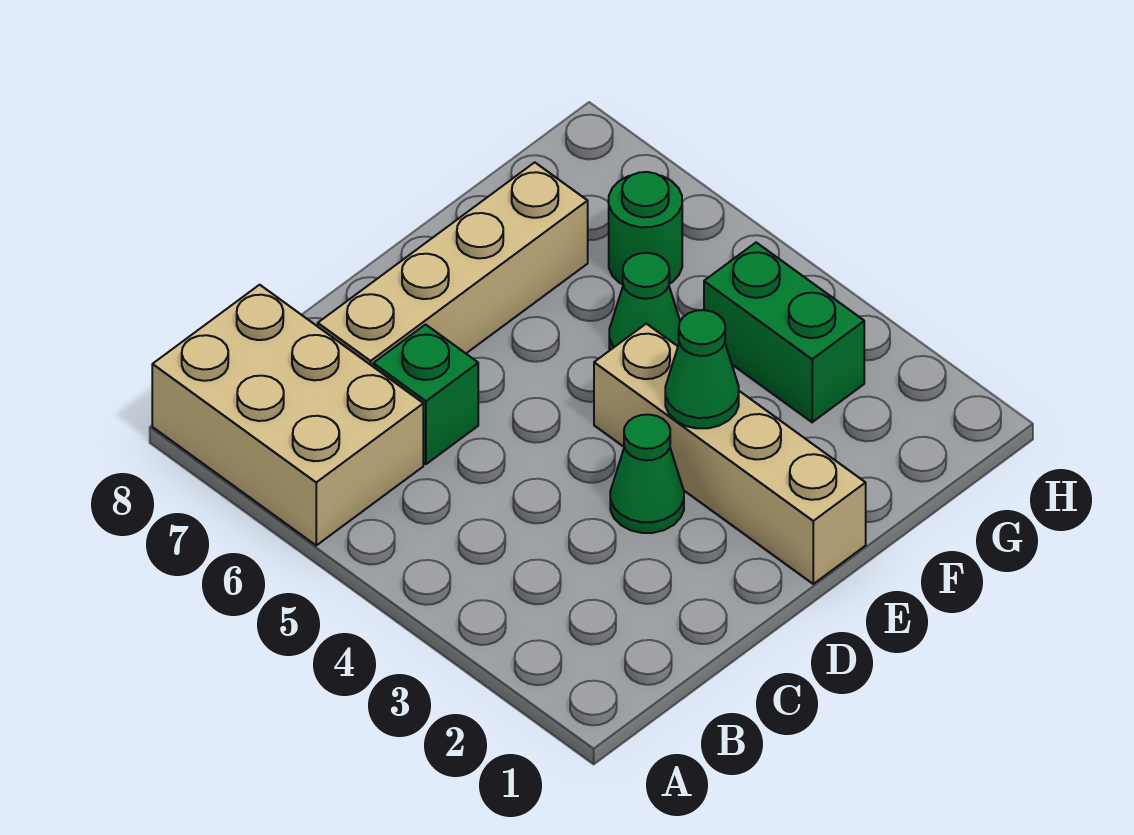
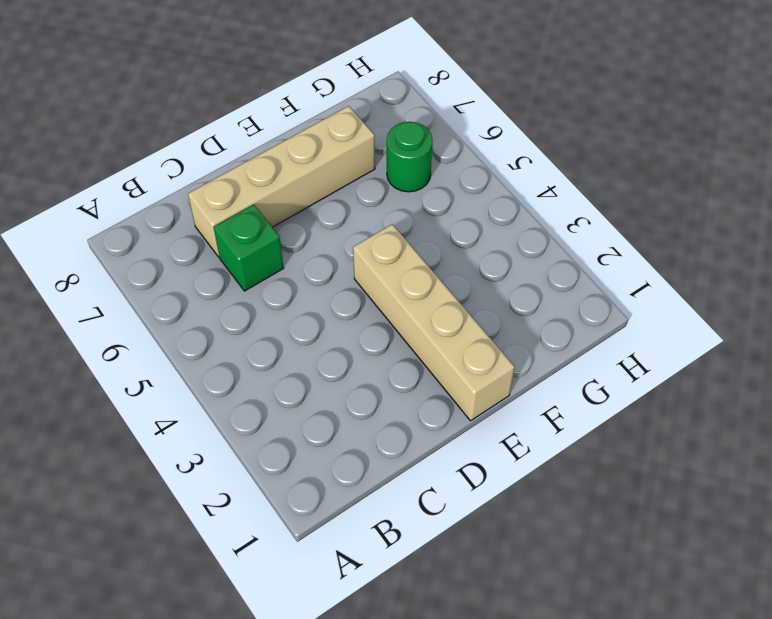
none -> tan brick A6:B8 level 1
none -> green cone D3 level 1

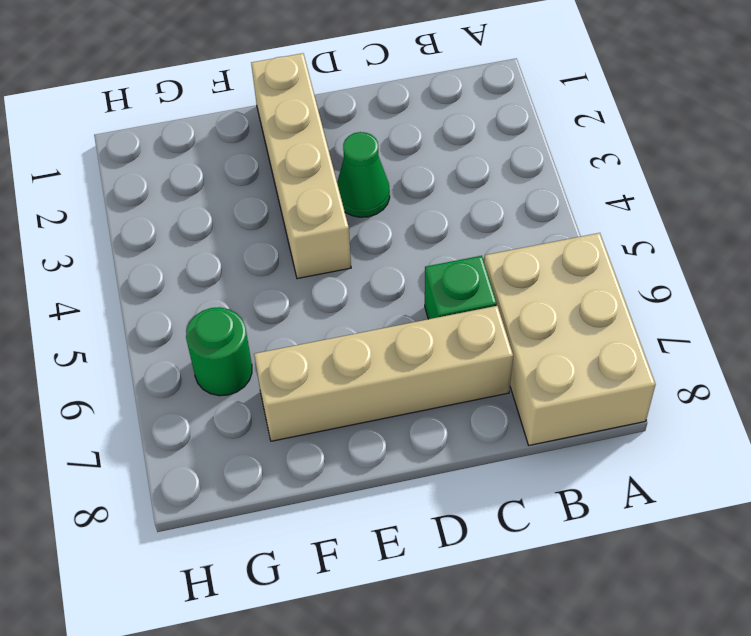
none -> green cone F5 level 1
none -> green brick G3:G4 level 1

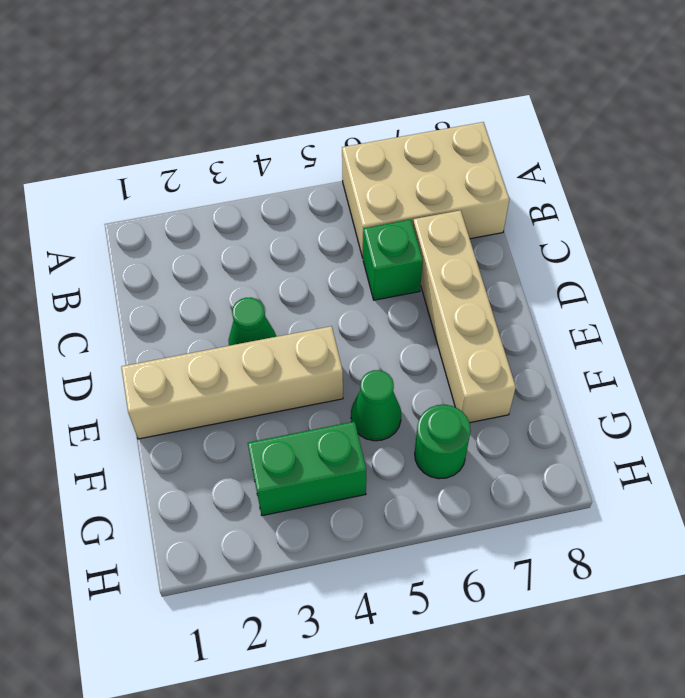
none -> green cone E3 level 2

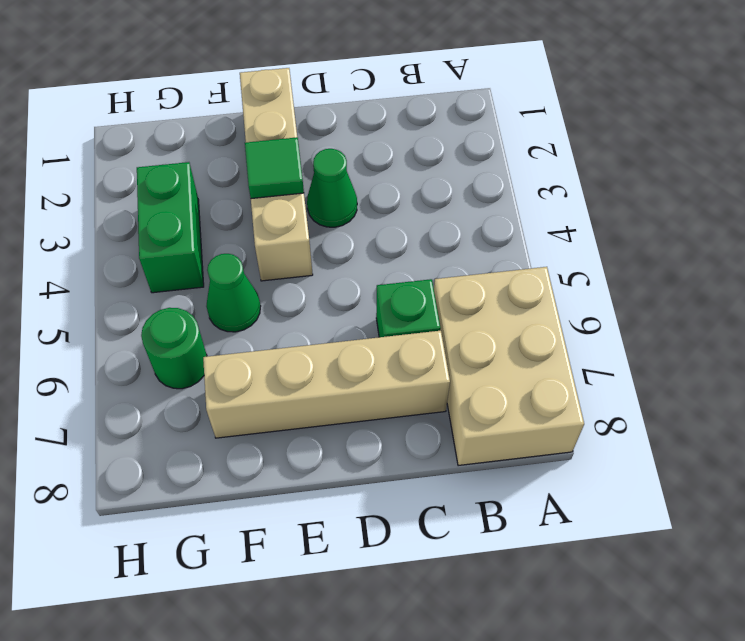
green tile E3 level 2 -> green cone E3 level 2

